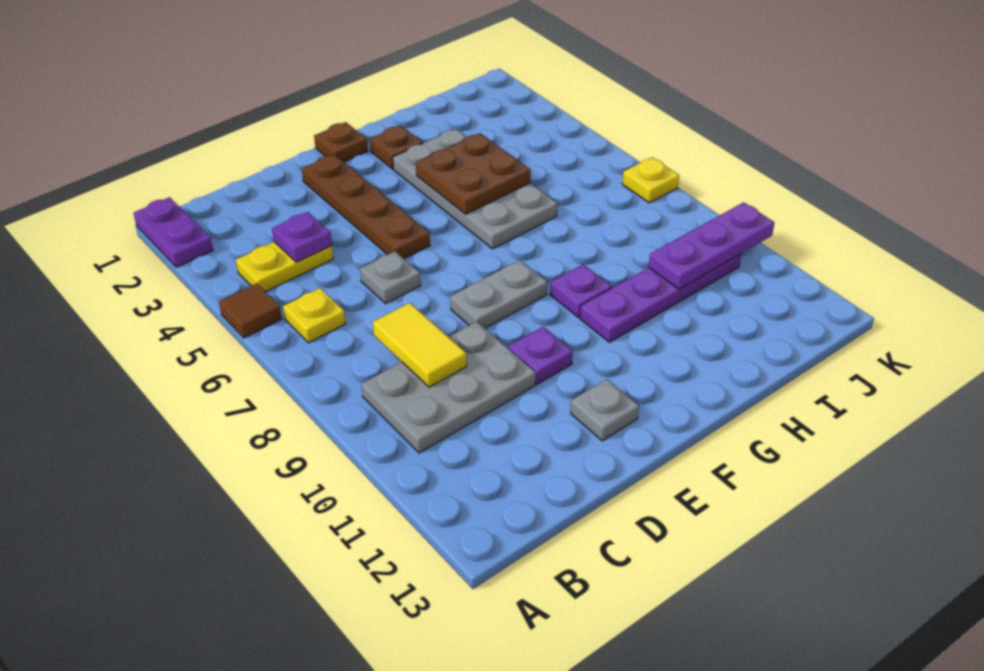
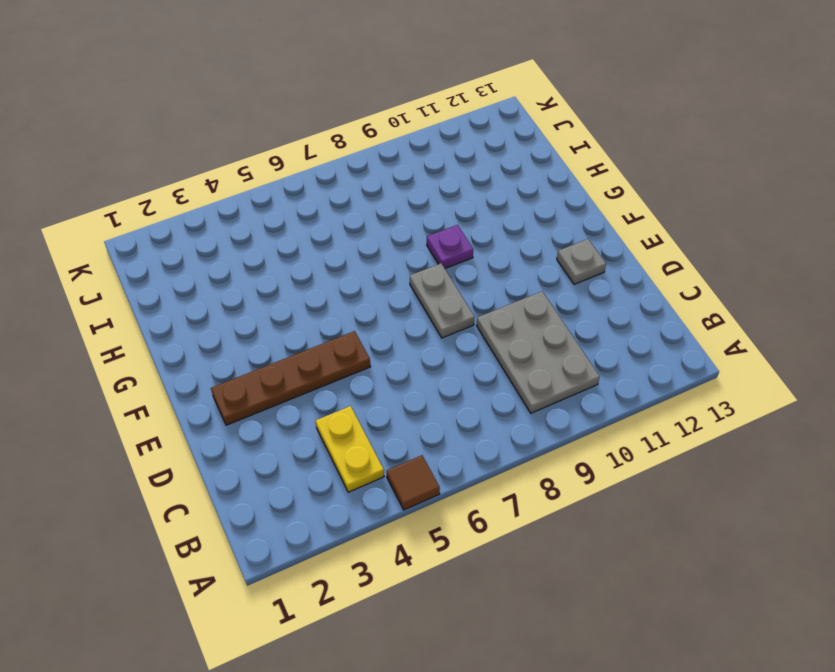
none -> purple plate A1:A2 level 1
none -> yellow plate B6 level 1
none -> grey plate D6 level 1

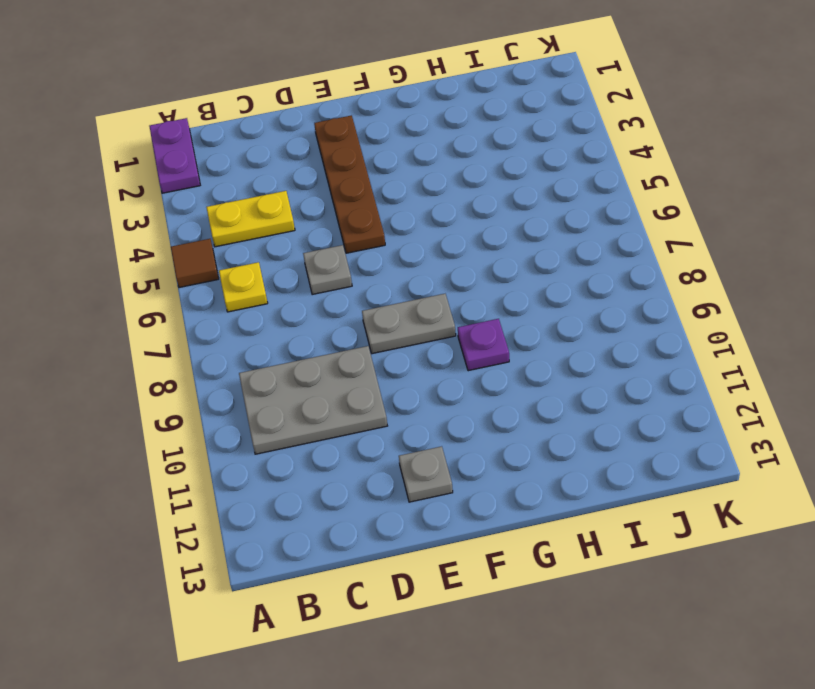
none -> purple plate E10 level 1
none -> brown plate F1 level 1
none -> brown plate G2 level 1

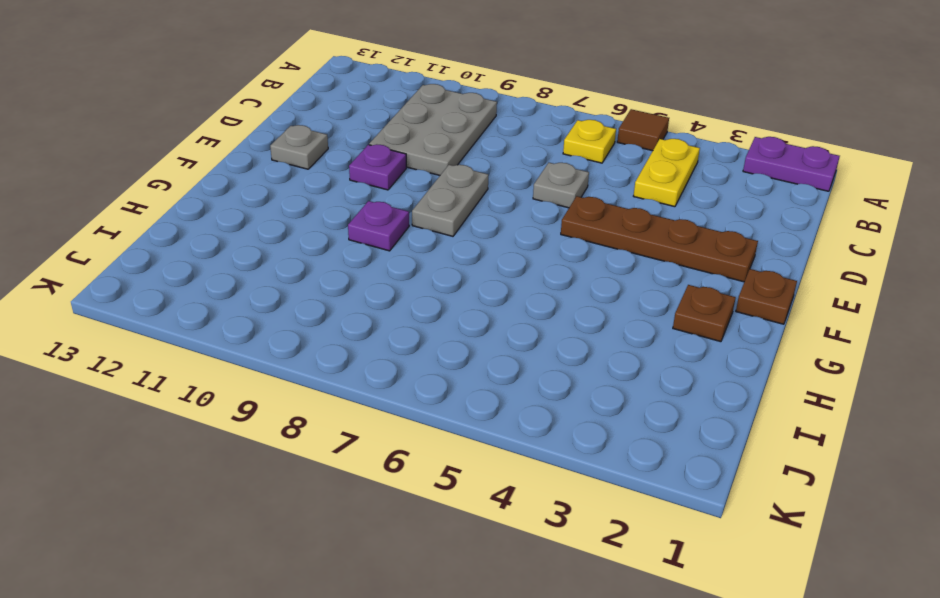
none -> grey plate G3:H6 level 1
none -> purple plate G10:J10 level 1
none -> yellow plate K7 level 1

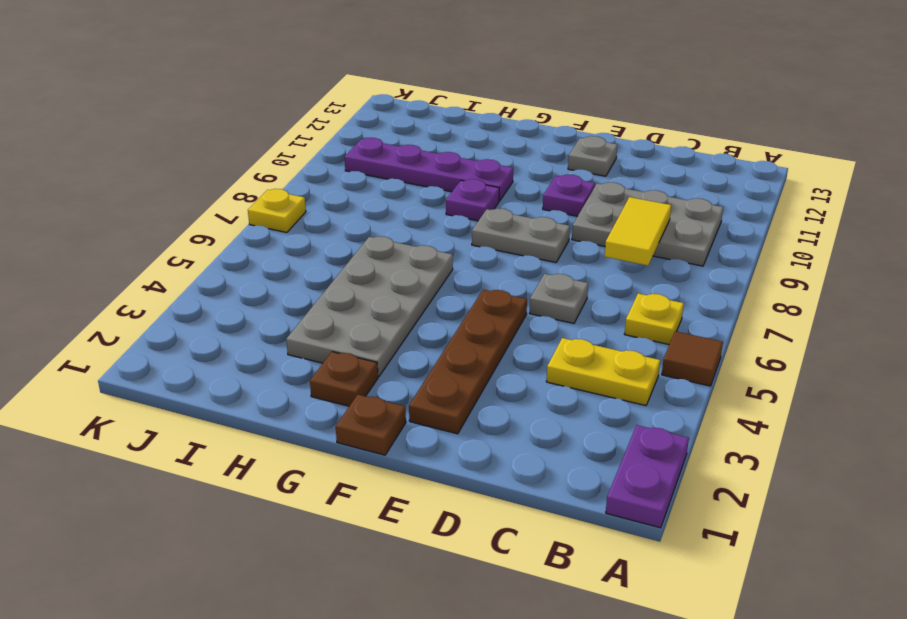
none -> purple plate C4 level 2
none -> brown plate G4:H5 level 2
none -> purple plate I10:K10 level 2

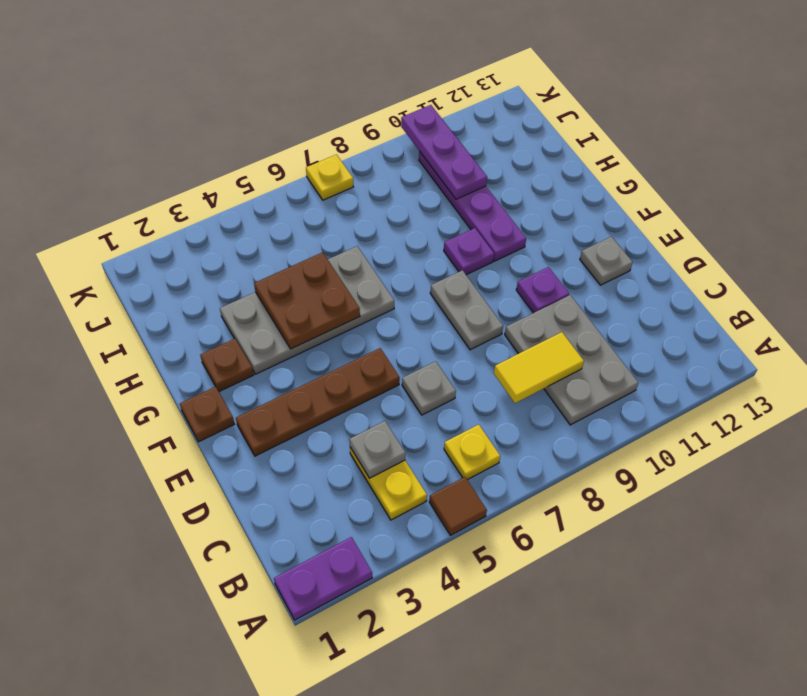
grey plate C4 level 2 -> purple plate C4 level 2

